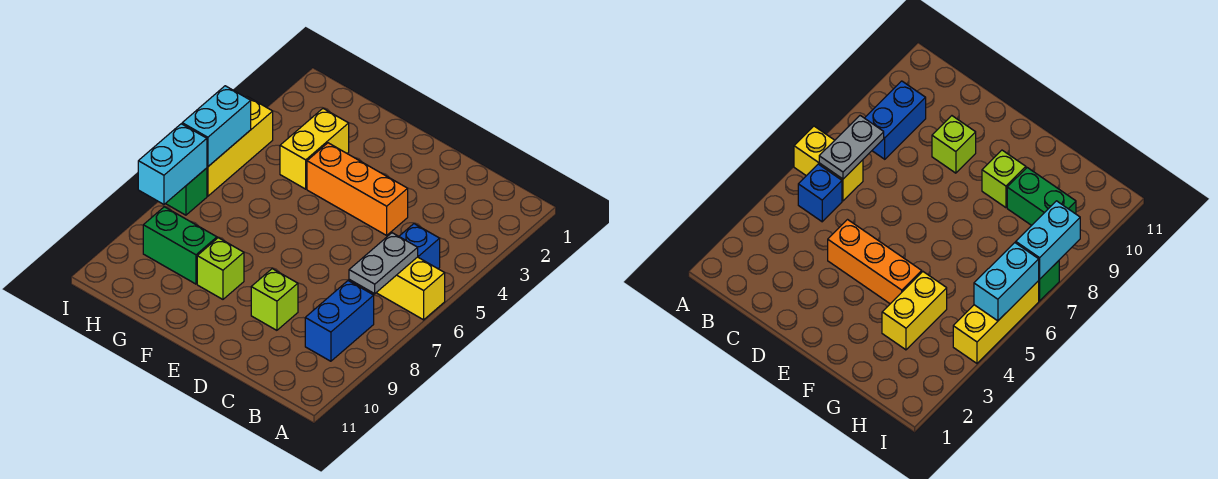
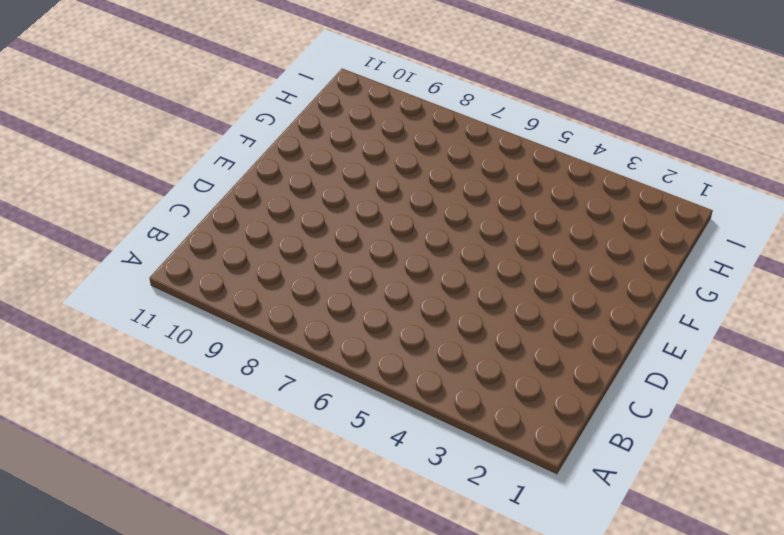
none -> yellow brick A6:B6 level 1
none -> blue brick B5 level 1
none -> blue brick B8:B9 level 1

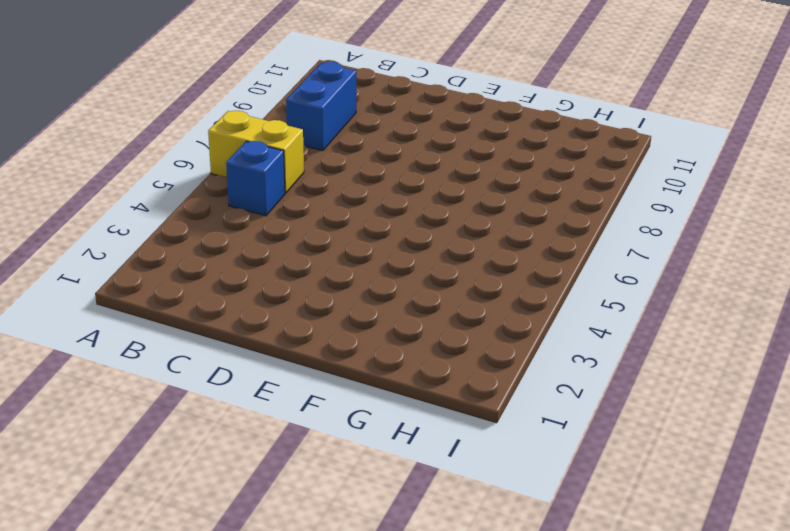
none -> orange brick D4:F4 level 1
none -> lime brick D9 level 1
none -> lime brick F9 level 1

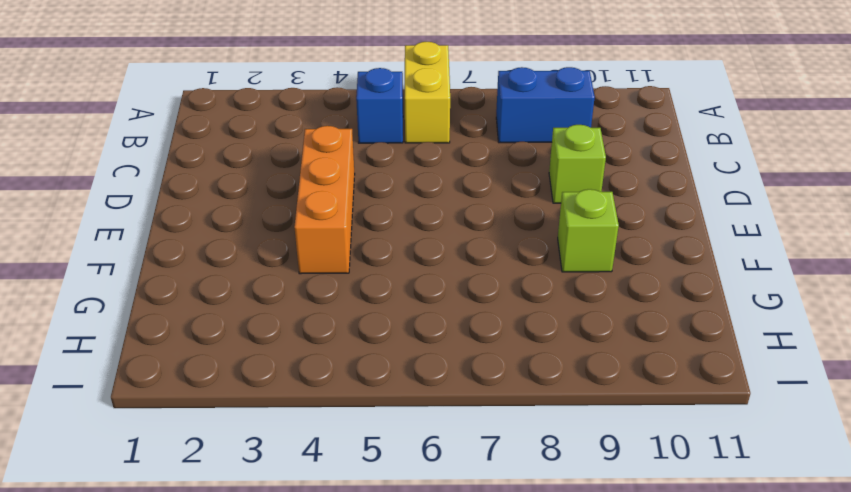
none -> yellow brick G3:G4 level 1
none -> green brick G9:H9 level 1
none -> yellow brick I4:I6 level 1

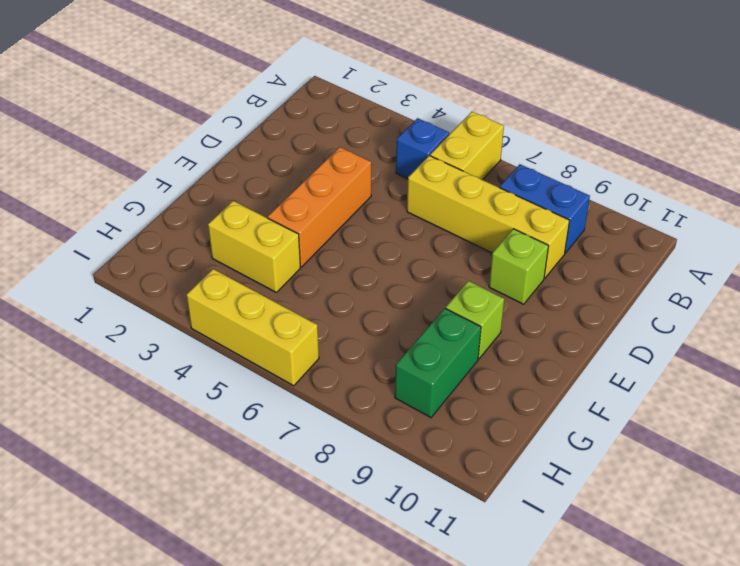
yellow brick C6:C9 level 1 -> none
none -> green brick I7 level 1
none -> grey plate B6:B7 level 2
none -> cyan brick I5:I6 level 2

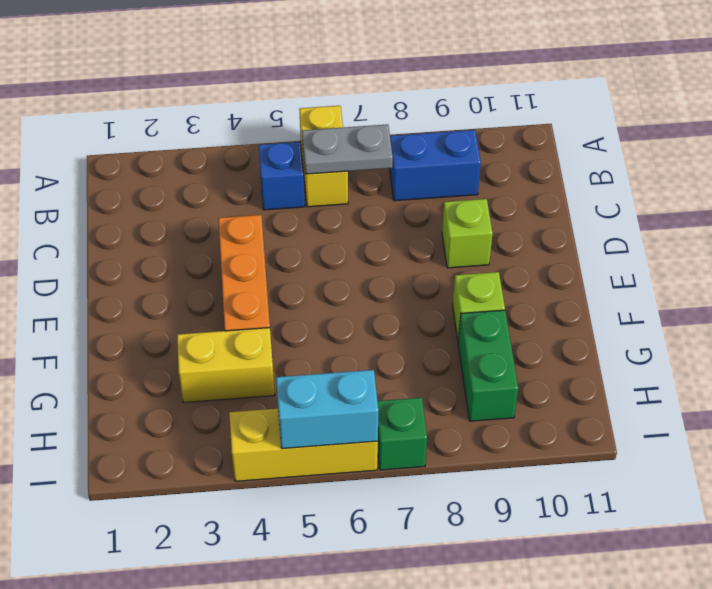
none -> cyan brick I7:I8 level 2

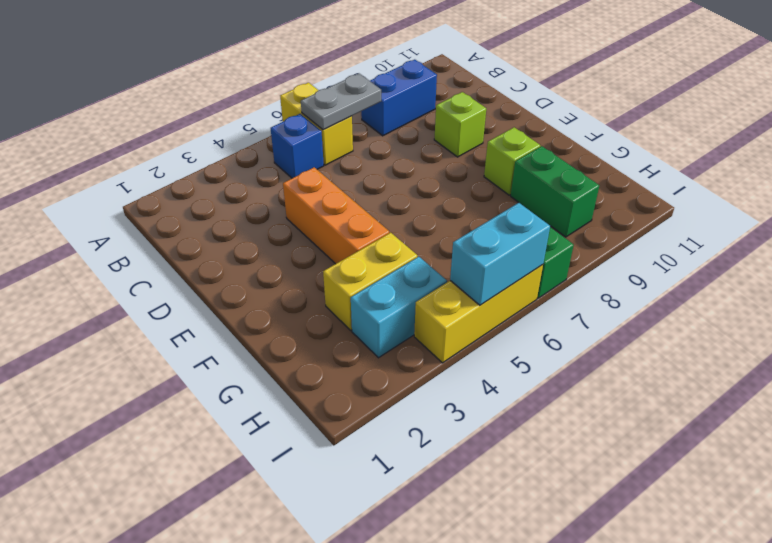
cyan brick H3:H4 level 1 -> cyan brick I7:I8 level 2

